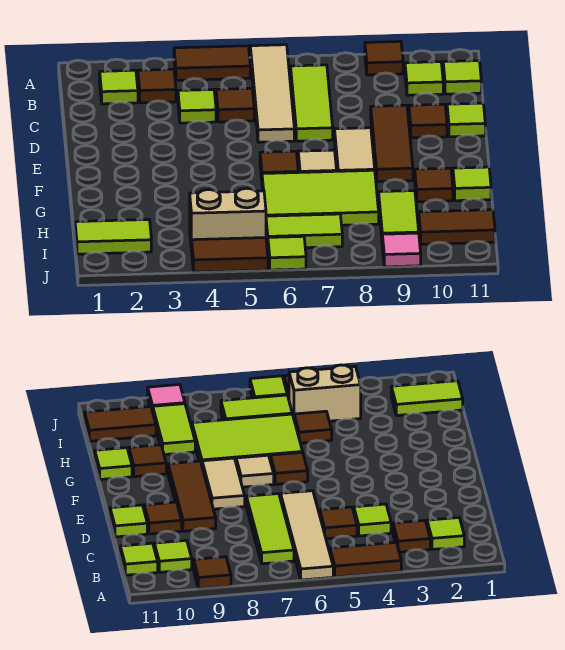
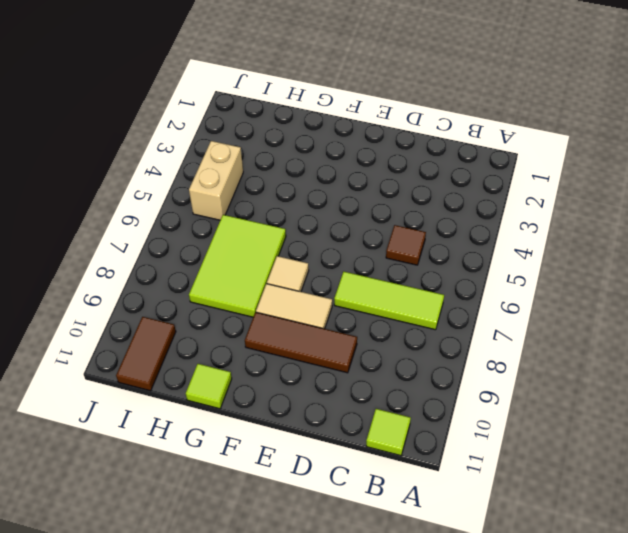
none -> brown tile A4:A5 level 1
none -> tan tile A6:D6 level 1
none -> brown tile A9 level 1

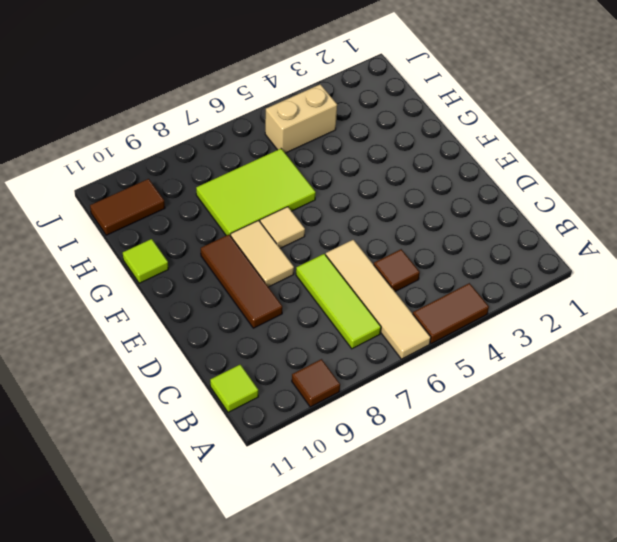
none -> lime tile B2 level 1
none -> brown tile B3 level 1
none -> lime tile B10 level 1

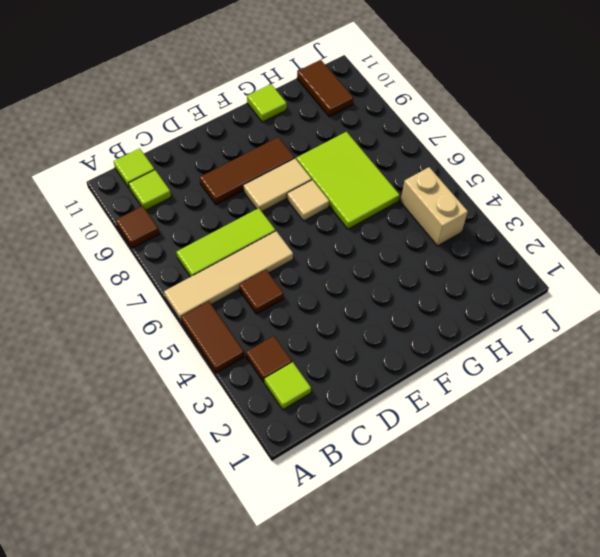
none -> lime tile C4 level 1
none -> brown tile D10 level 1
none -> lime tile D11 level 1

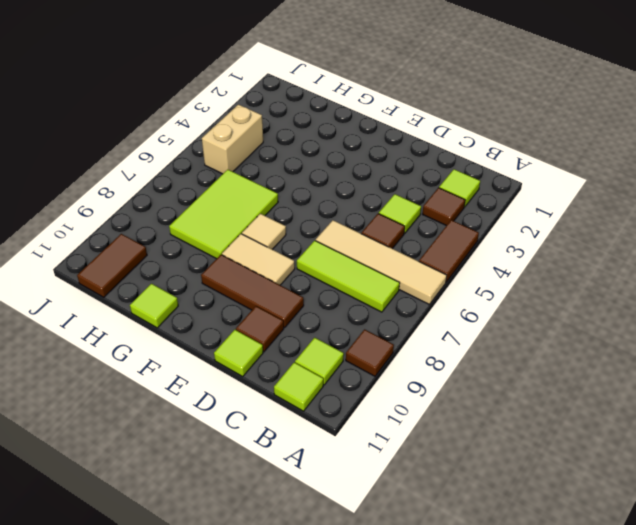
none -> brown tile F6 level 1
none -> brown tile G10 level 1
none -> brown tile H5 level 1

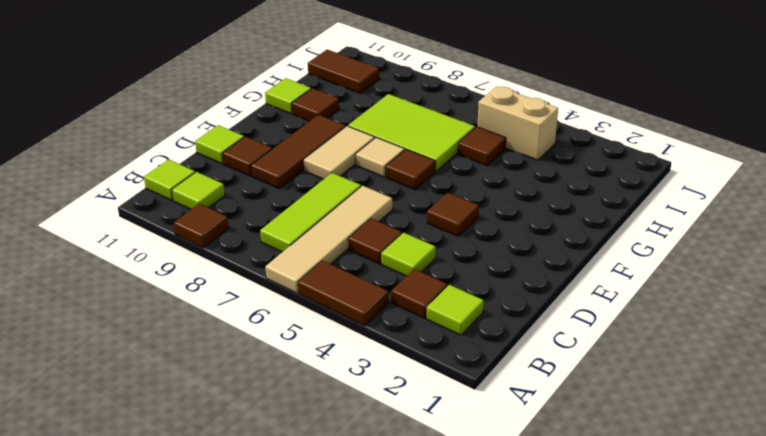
brown tile E4 level 1 -> none
none -> lime tile H9:I9 level 1
none -> lime tile I1:I2 level 1
none -> lime tile I6:I7 level 1

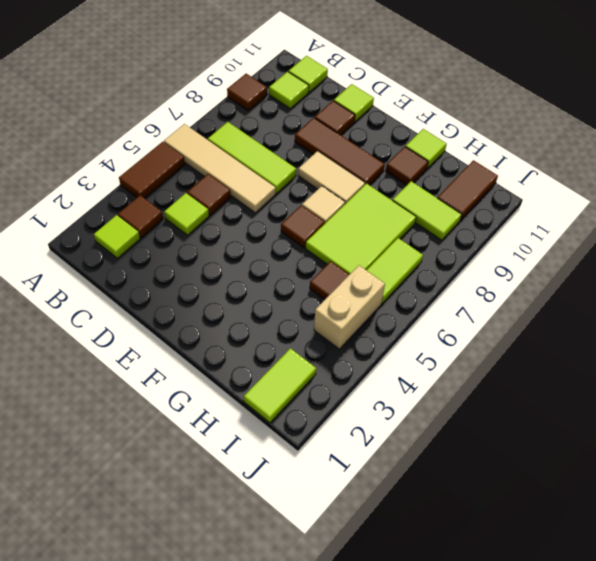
none -> brown tile J4:J5 level 1
none -> lime tile J6 level 1
none -> pink tile J9 level 1

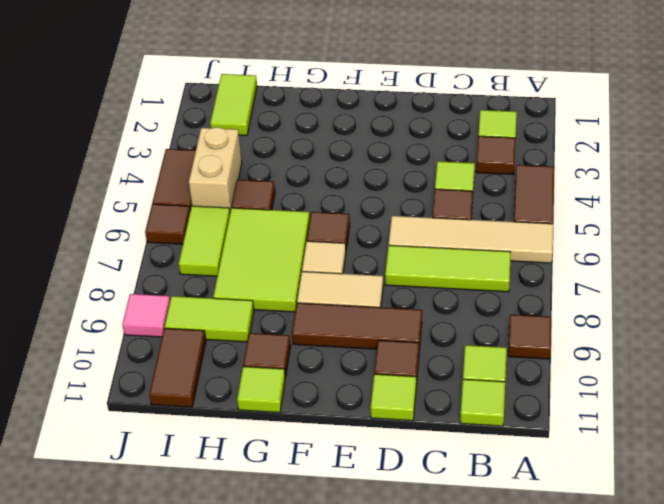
brown tile J6 level 1 -> lime tile J6 level 1

